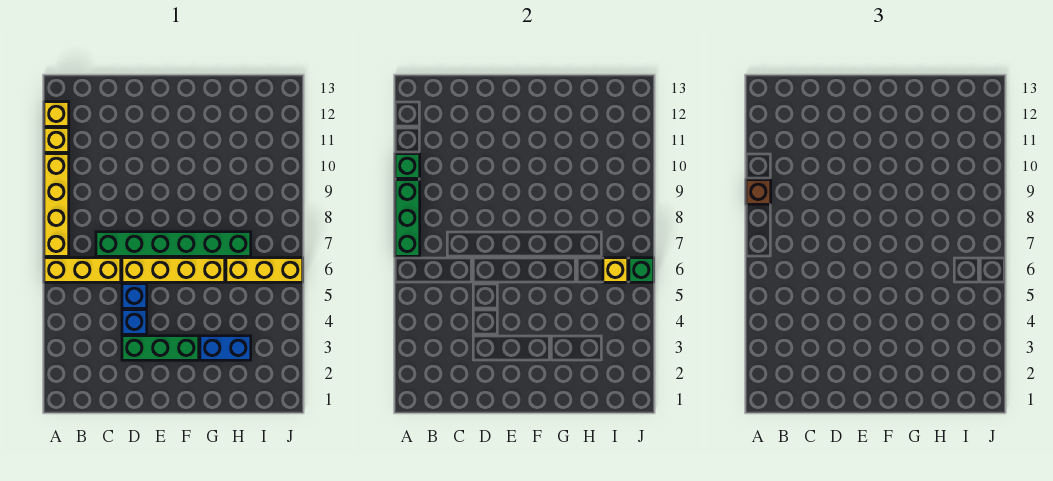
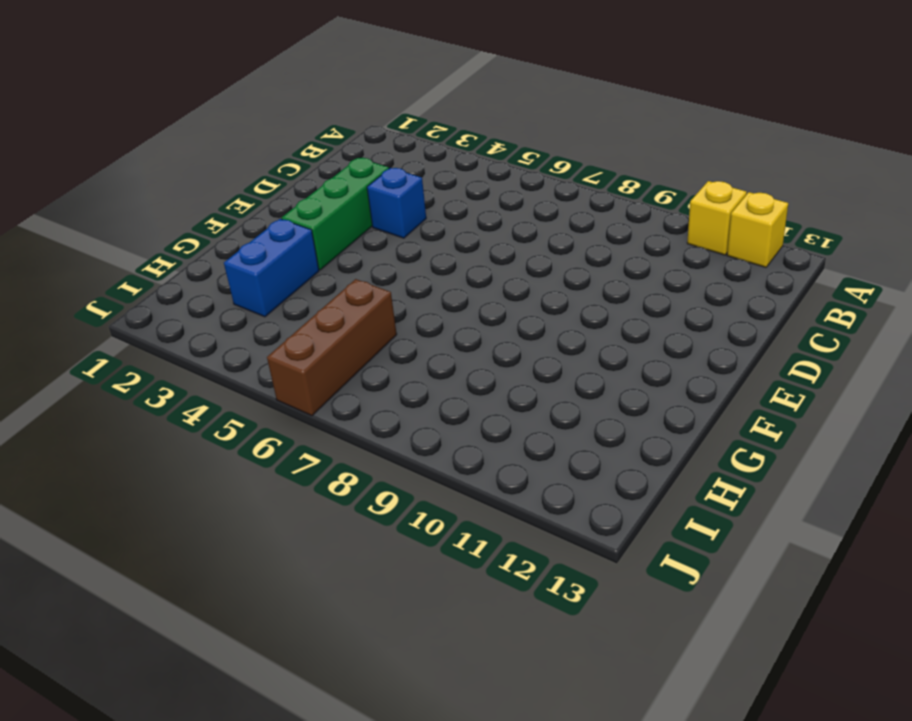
brown brick H6:J6 level 1 -> yellow brick H6:J6 level 1
none -> yellow brick A6:C6 level 1
none -> yellow brick A7:A10 level 1
none -> green brick C7:H7 level 1

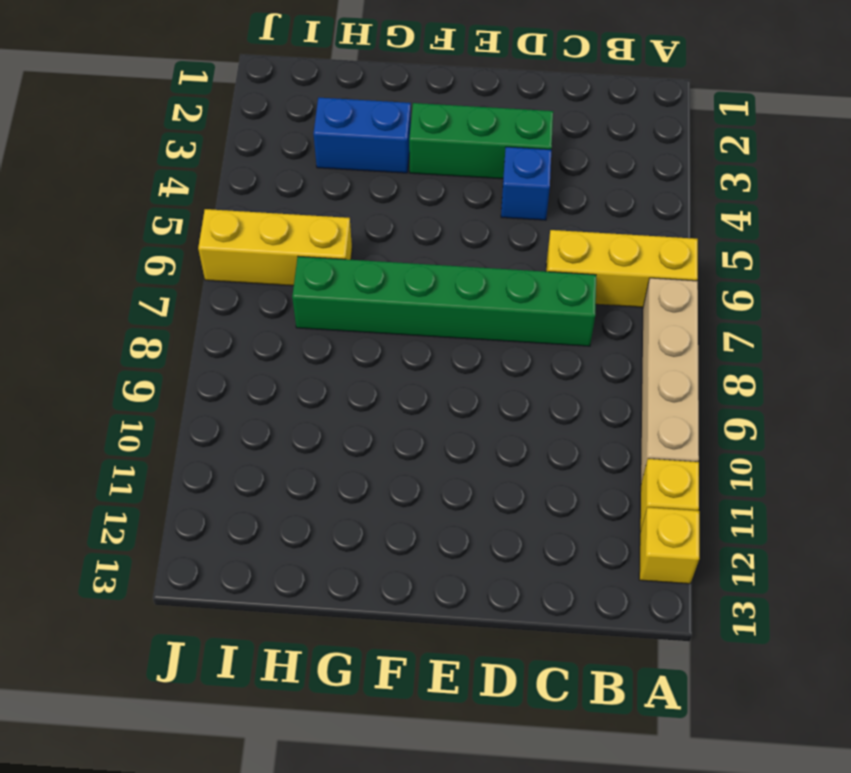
tan brick A7:A10 level 1 -> yellow brick A7:A10 level 1
none -> blue brick D5 level 1
none -> yellow brick D6:G6 level 1
none -> green brick A7:A9 level 2

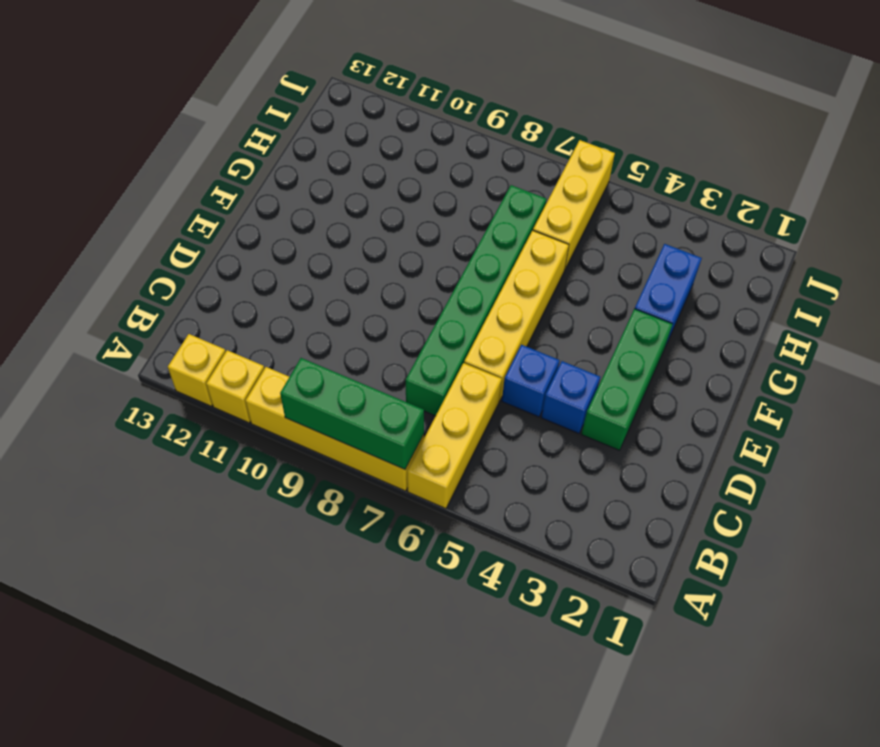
none -> green brick A10 level 2
none -> yellow brick I6 level 2
none -> green brick J6 level 2

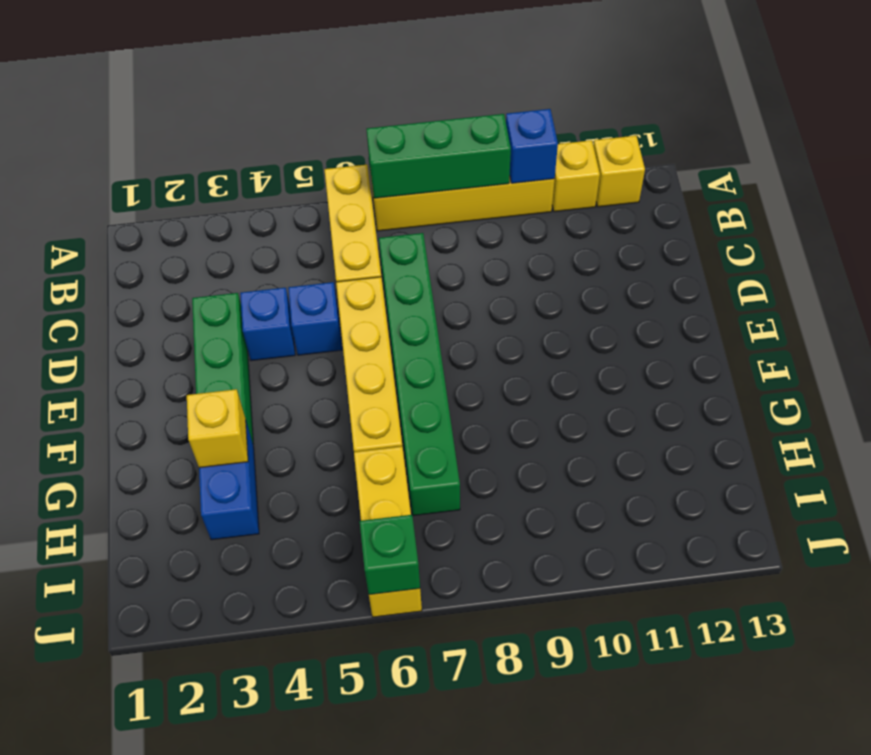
blue brick A10 level 2 -> green brick A10 level 2
yellow brick G3 level 2 -> yellow brick I6 level 2
none -> brown brick A9 level 3

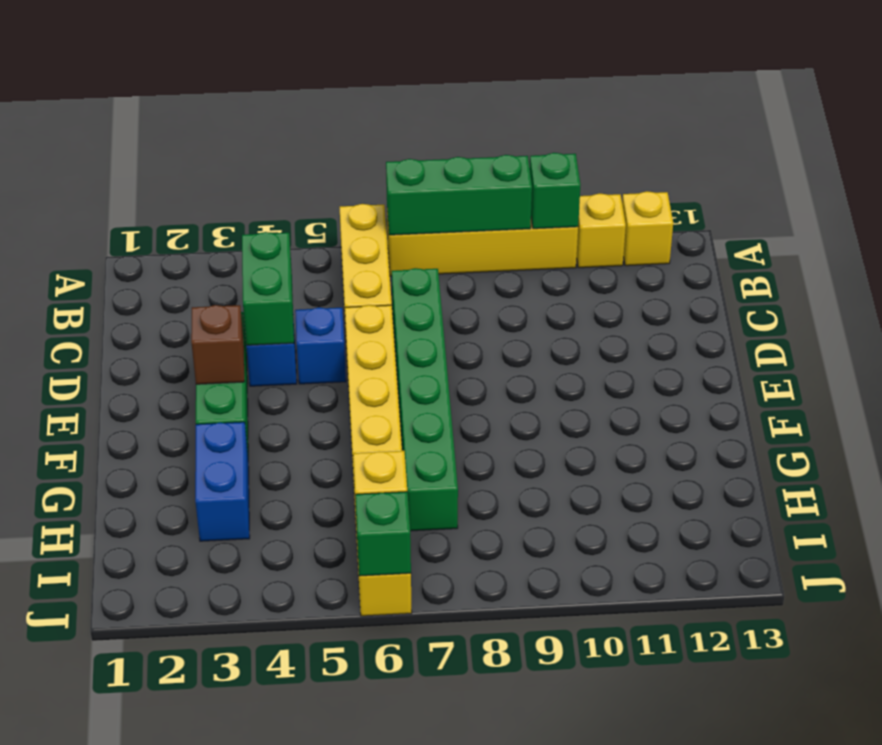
green brick C4:D4 level 2 -> none
brown brick E3 level 2 -> brown brick A9 level 3

